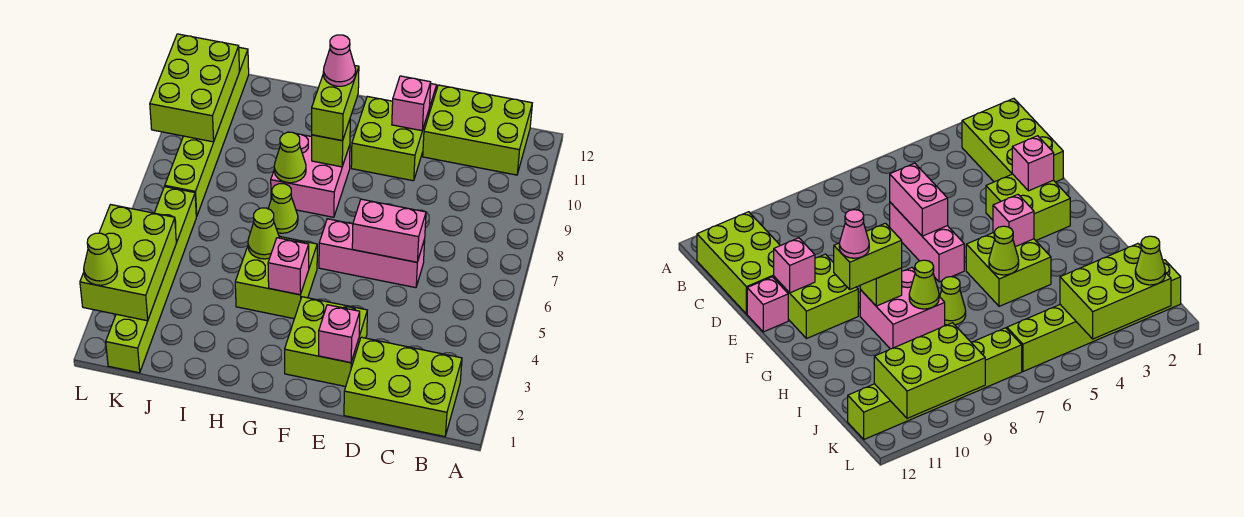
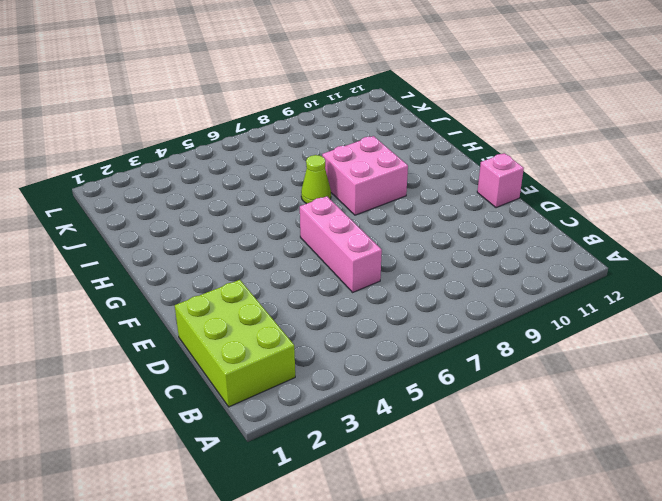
none -> lime brick B11:D12 level 1
none -> lime brick E2:F3 level 1
none -> lime brick E10:F11 level 1

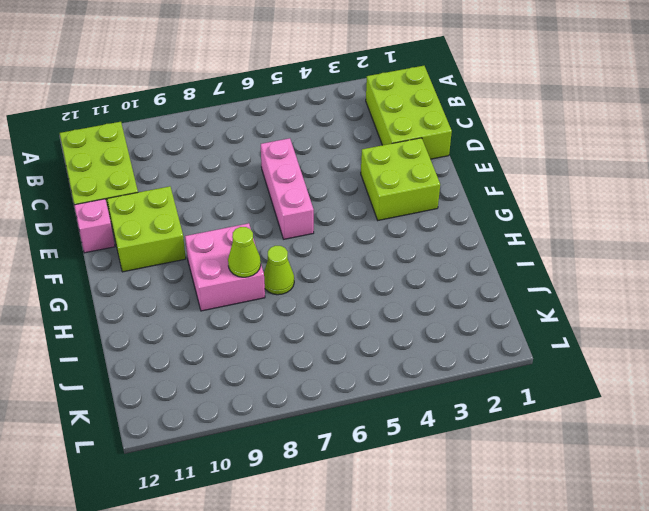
none -> lime brick G4:H5 level 1
none -> lime brick K1:K6 level 1
none -> lime brick K7:K12 level 1

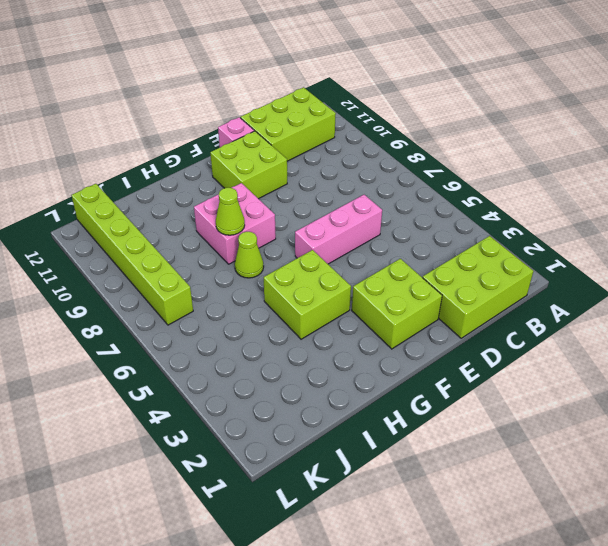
none -> lime brick K1:K6 level 1
none -> pink brick D6:E6 level 2
none -> pink brick E2 level 2

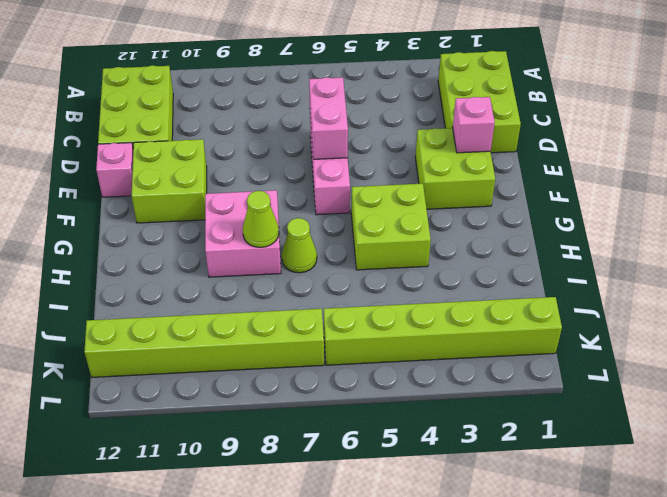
none -> pink brick E11 level 2
none -> pink brick G4 level 2
none -> lime brick G9 level 2

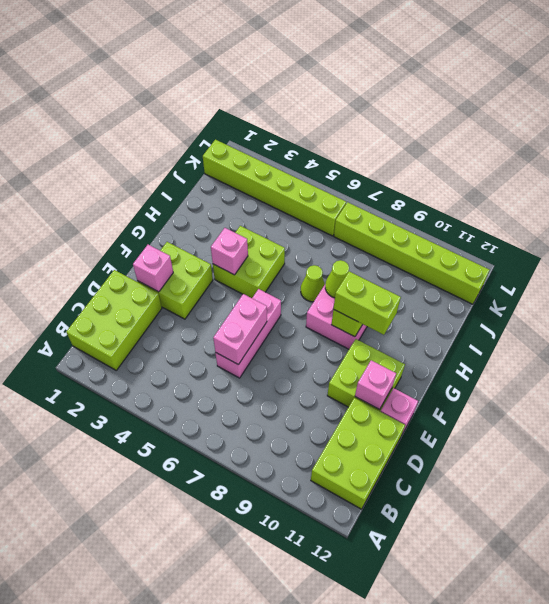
none -> lime cone H5 level 2
none -> lime brick K2:L4 level 2
none -> lime brick K9:L11 level 2

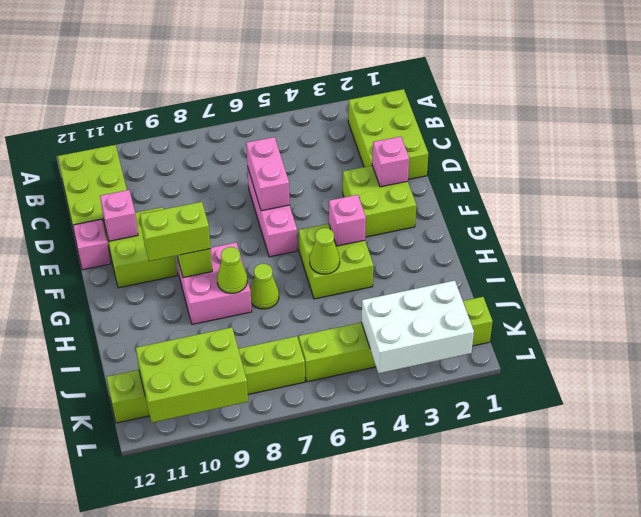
white brick K2:L4 level 2 -> lime brick K2:L4 level 2
none -> lime cone L2 level 3
none -> pink cone G10 level 4

